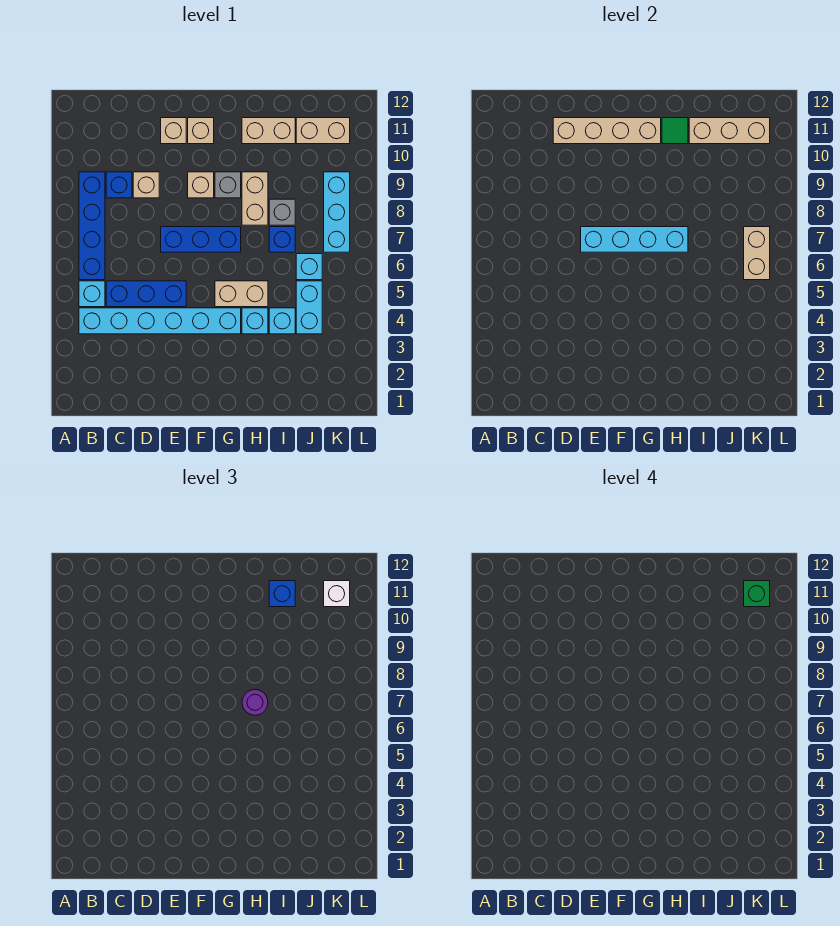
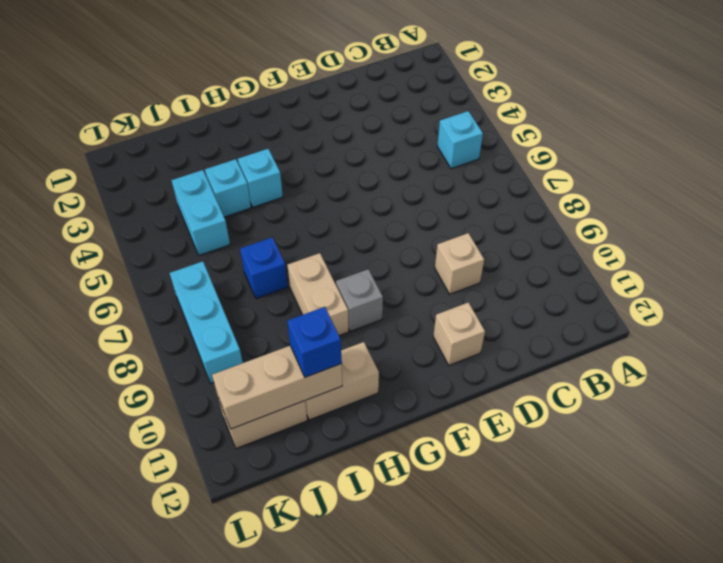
none -> cyan brick B4:G4 level 1
none -> blue brick B6:B9 level 1
none -> blue brick C5:E5 level 1
none -> blue brick C9 level 1

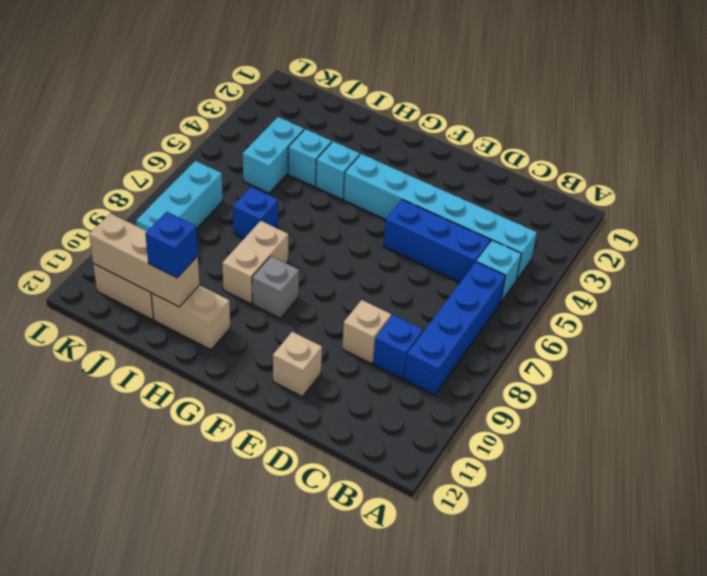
none -> blue brick E7:G7 level 1
none -> tan brick F9 level 1
none -> tan brick F11 level 1
none -> tan brick G5:H5 level 1

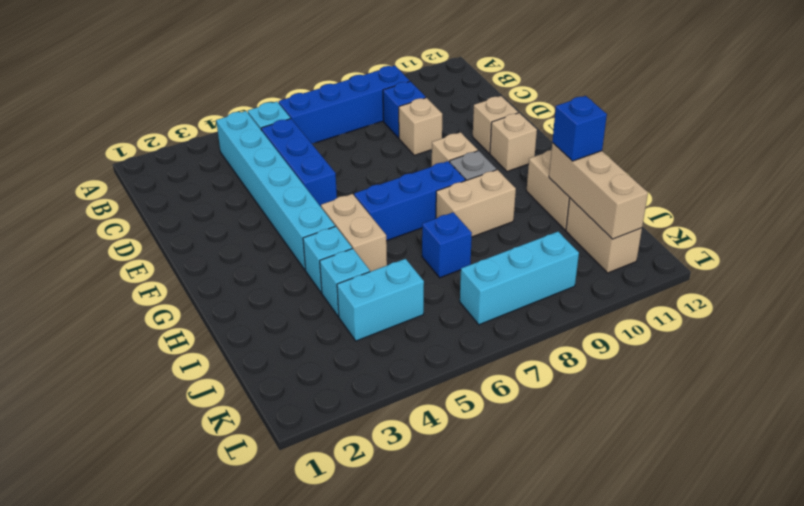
blue brick G6:G8 level 1 -> blue brick E7:G7 level 1
none -> grey brick I8 level 1
none -> cyan brick J6 level 1
none -> tan brick D11:G11 level 2
none -> cyan brick E7:H7 level 2

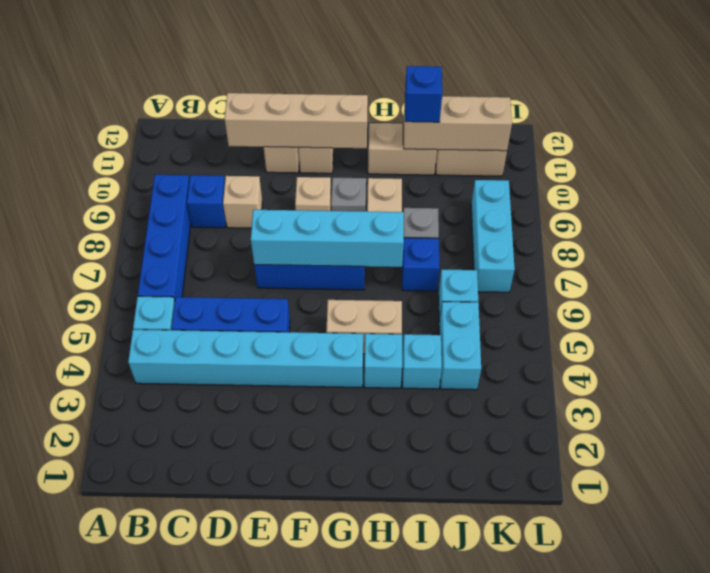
none -> green tile H11 level 2
none -> tan brick K6:K7 level 2
none -> purple round brick H7 level 3
none -> white brick K11 level 3

